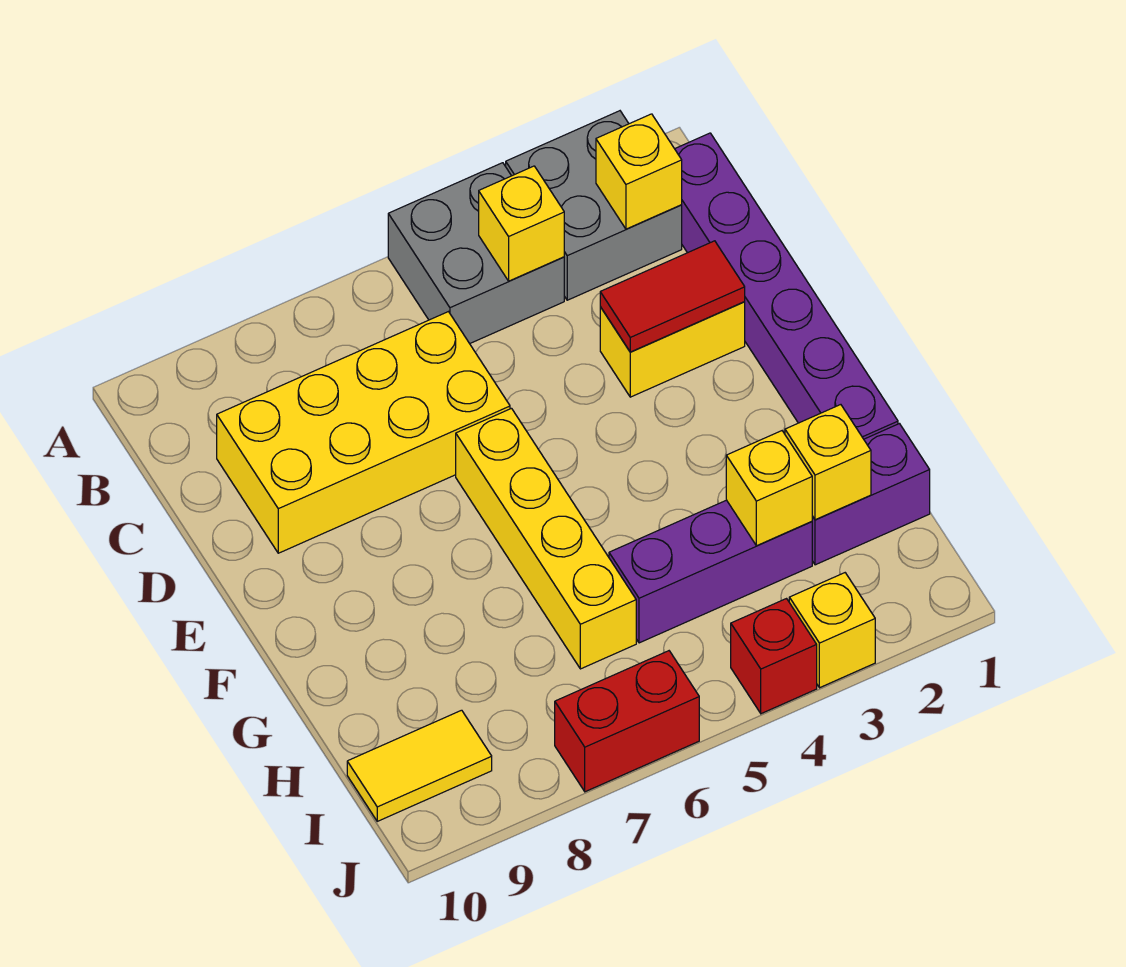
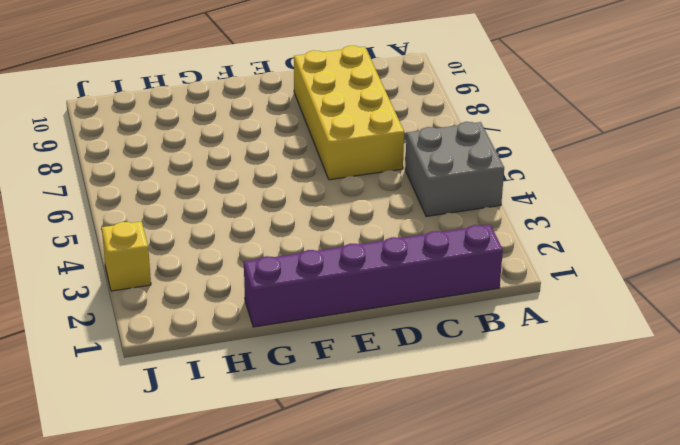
none -> grey brick A2:B3 level 1
none -> yellow brick D2:D3 level 1
none -> yellow brick E6:H6 level 1

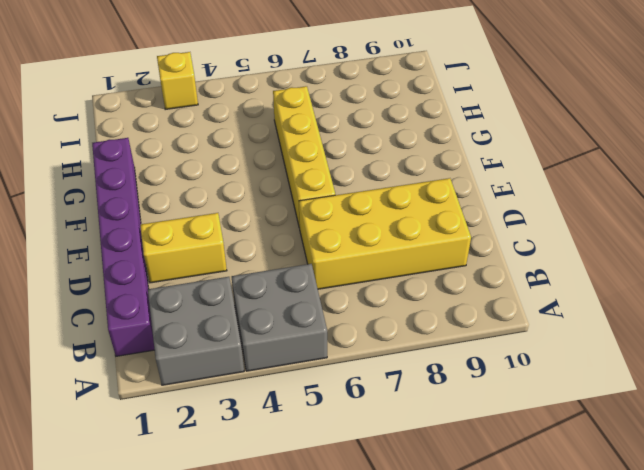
none -> purple brick H1:H2 level 1
none -> purple brick H3:H5 level 1
none -> yellow tile I9:I10 level 1

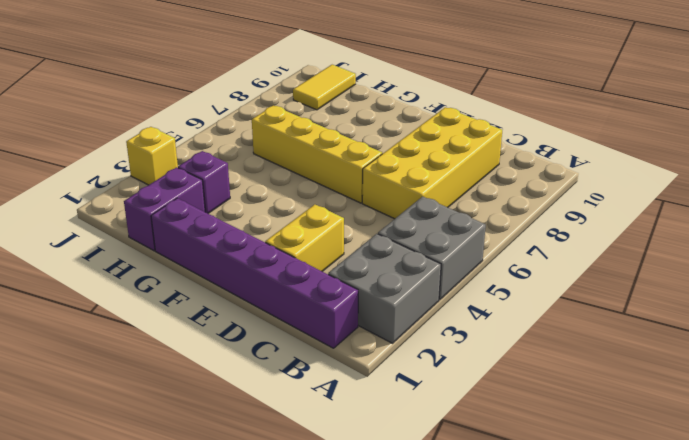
purple brick H3 level 1 -> purple brick H3:H5 level 1
none -> red brick J4 level 1
none -> red brick J6:J7 level 1
none -> yellow brick B2 level 2

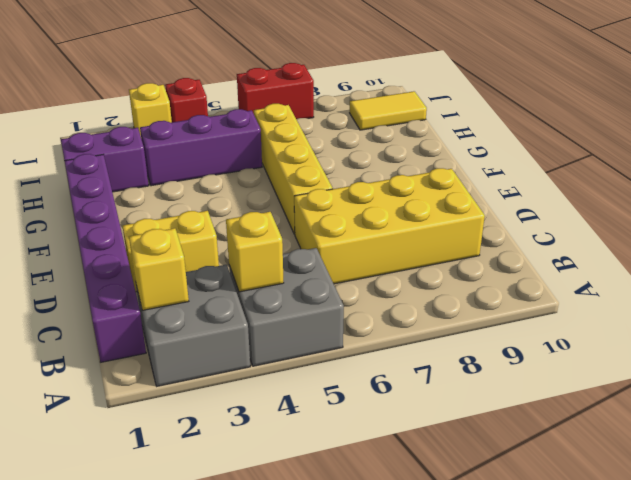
none -> red tile D2:D3 level 2
none -> yellow brick H2 level 2
none -> yellow brick H3 level 2

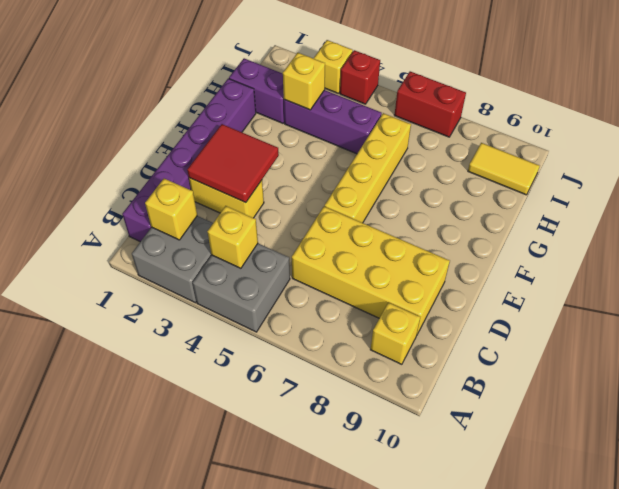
yellow brick B9 level 1 -> yellow brick H2 level 2
red tile D2:E3 level 2 -> red tile D2:D3 level 2

